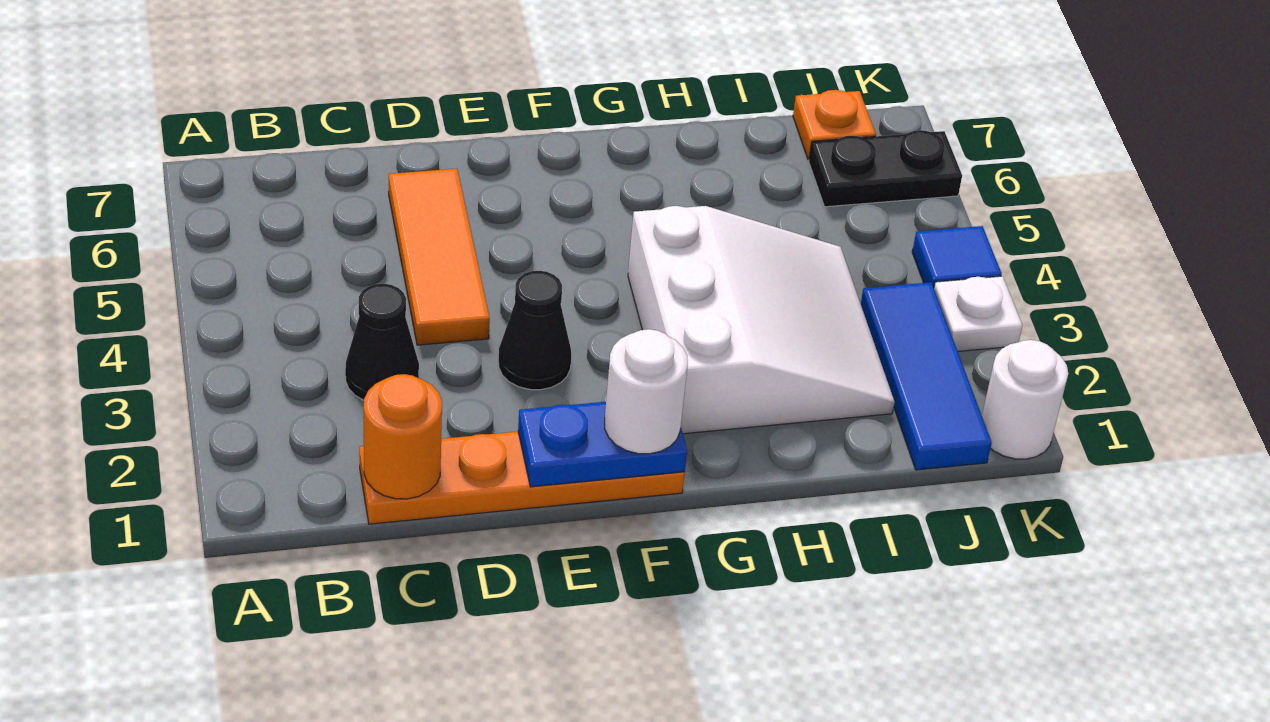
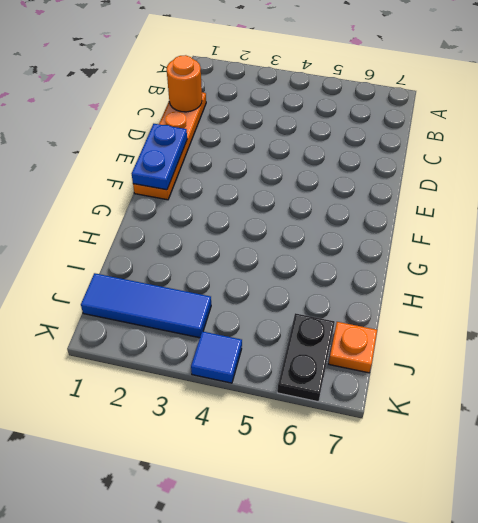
none -> black cone C3 level 1
none -> orange tile D4:D6 level 1
none -> black cone E3 level 1

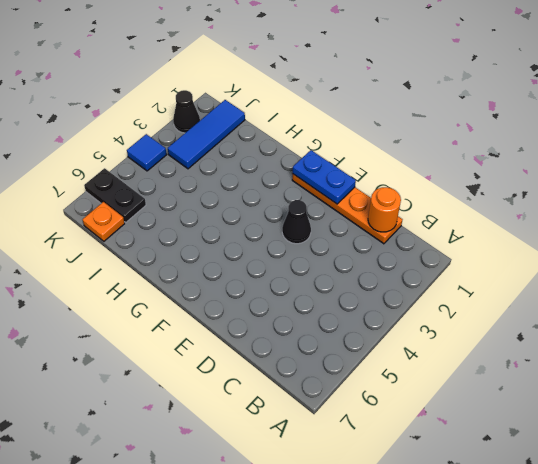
black cone K2 level 1 -> black cone C3 level 1
none -> orange tile D4:D6 level 1
none -> white slope G2:I4 level 1 top G
none -> white round brick K1 level 1

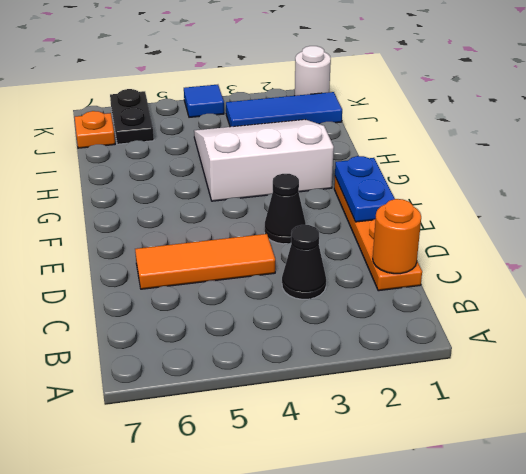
none -> white plate K3 level 1
none -> white round brick F1 level 3

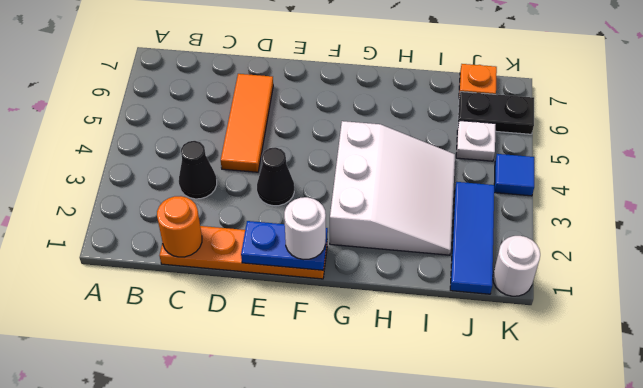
white plate J5 level 1 -> white plate K3 level 1

